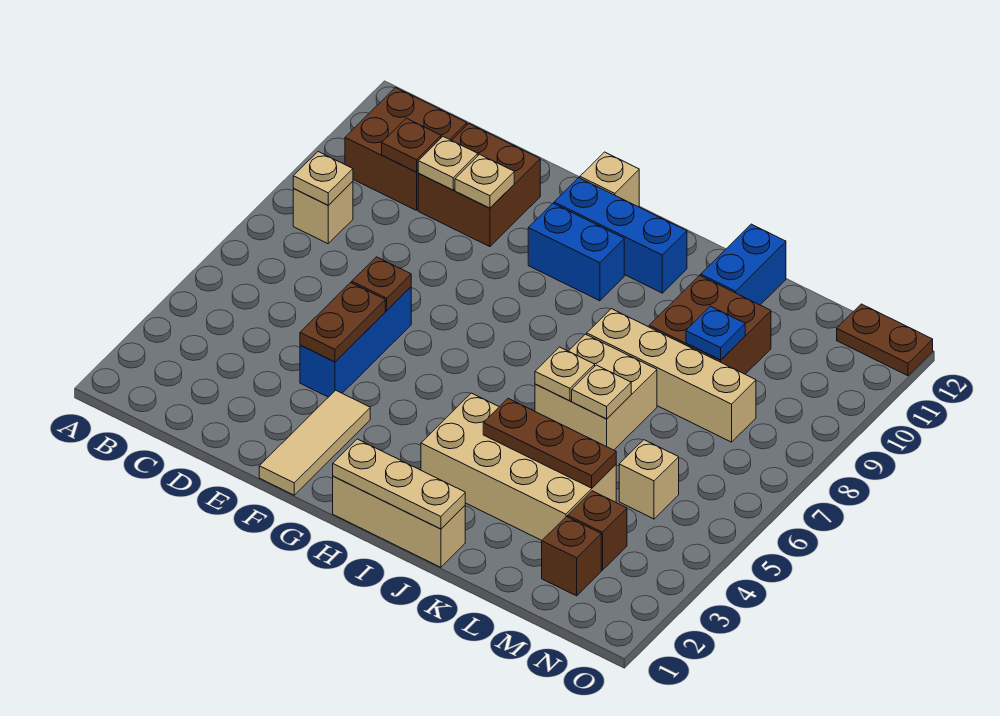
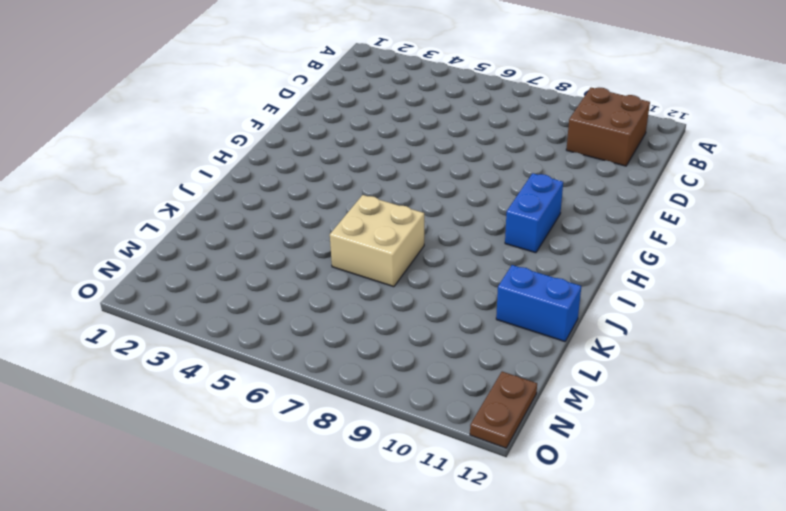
none -> tan brick B8 level 1
none -> brown brick D10:E11 level 1
none -> blue brick E4:E6 level 1

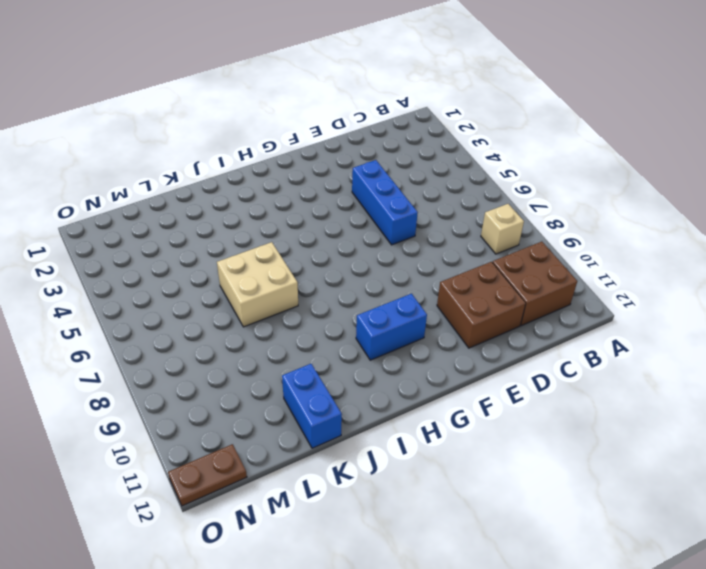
none -> tan tile F1:F3 level 1
none -> blue brick G11:I11 level 1
none -> tan brick G12 level 1

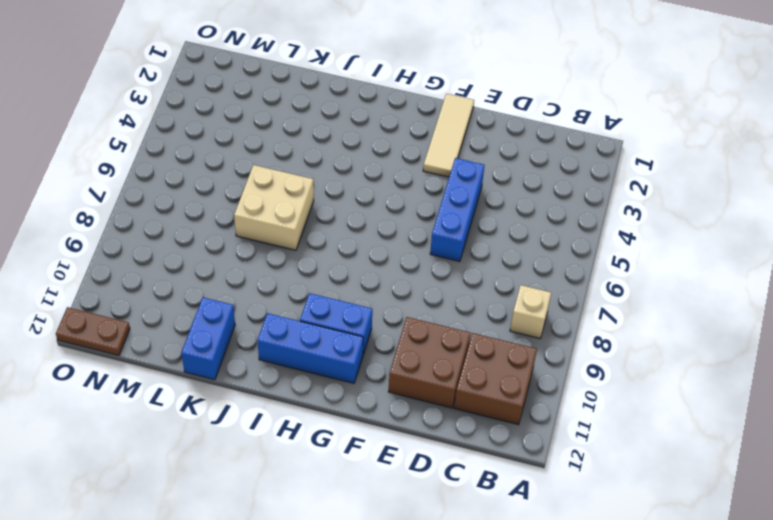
none -> tan brick G12 level 1
none -> tan brick H1:J1 level 1
none -> tan brick I3:L4 level 1

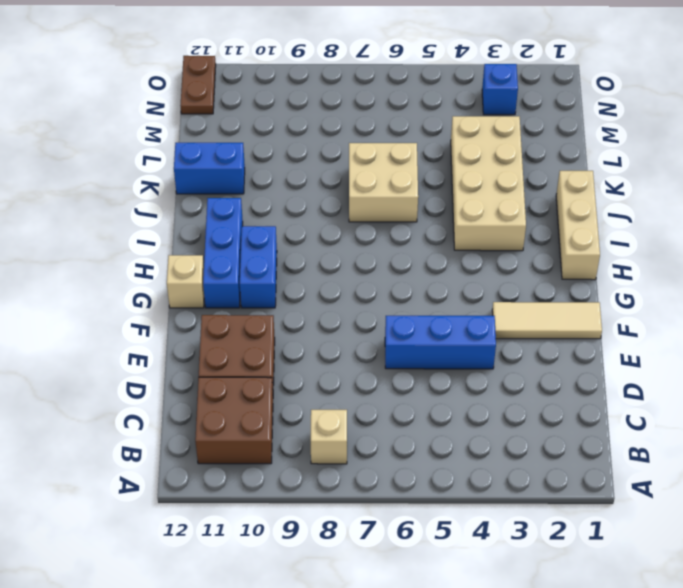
blue brick N3 level 1 -> none
none -> tan brick J8:M8 level 1
none -> brown brick K9:L10 level 1
none -> brown brick M2 level 1

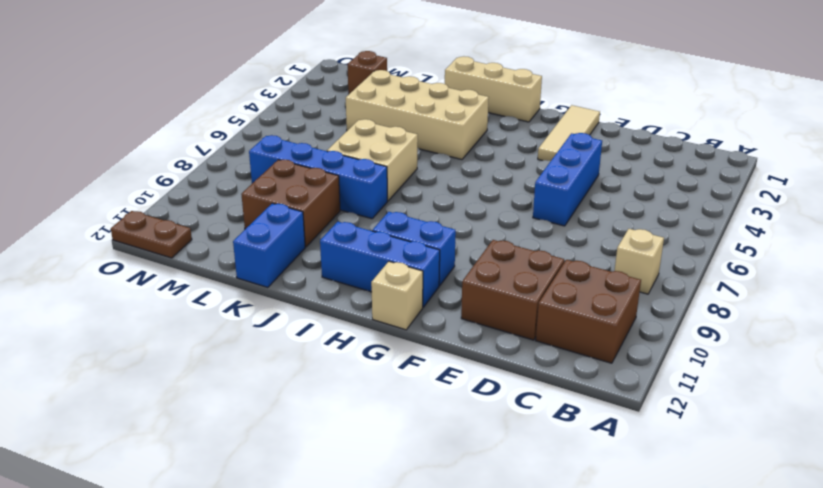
blue brick J8:M8 level 1 -> tan brick J8:M8 level 1
none -> brown brick M3 level 1
none -> tan brick M5 level 1
none -> tan plate B8 level 2

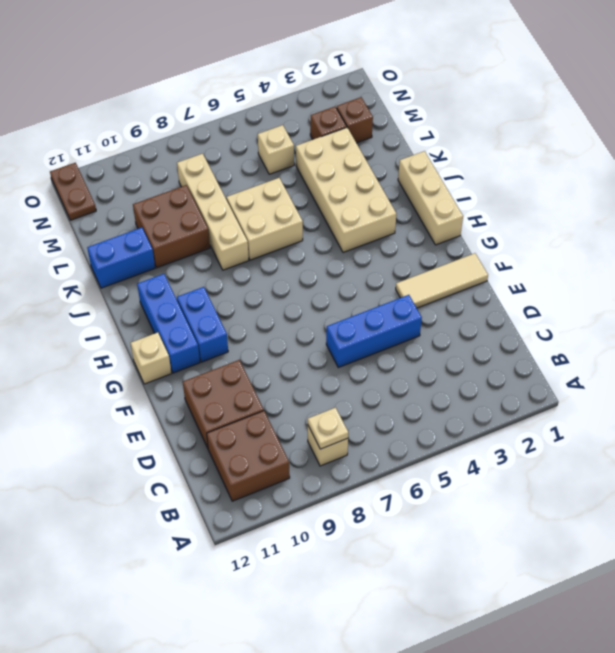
none -> brown plate C10 level 2
none -> tan plate D10 level 2
none -> brown plate E4:E5 level 2

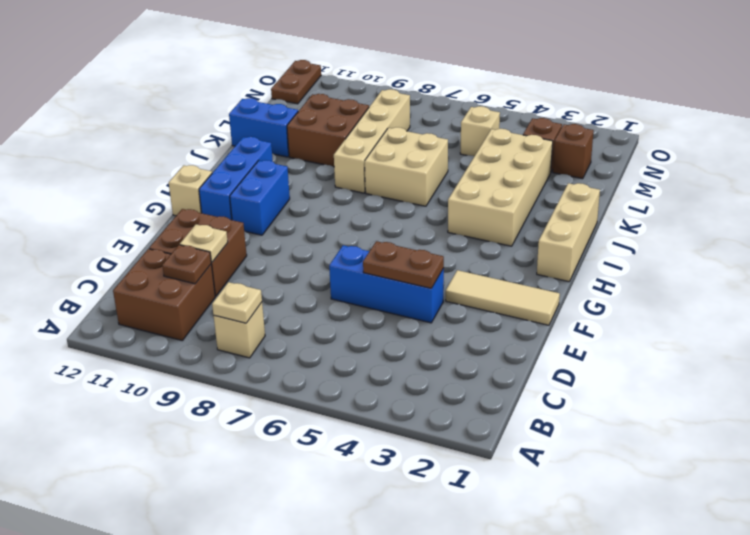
none -> brown plate E6 level 2
none -> tan plate E10 level 2
none -> tan plate H1:J1 level 2

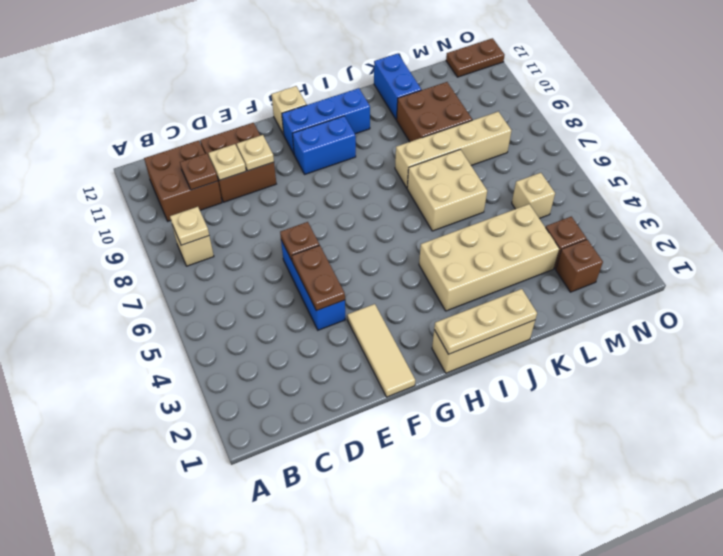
none -> brown plate J4:L4 level 2
none -> tan plate J6 level 2
none -> tan plate K6 level 2

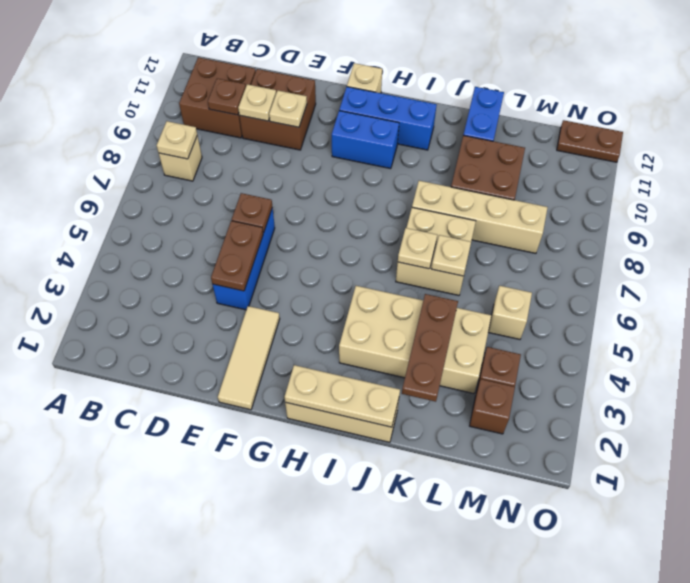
brown plate K2:K4 level 2 -> brown plate J4:L4 level 2
none -> blue plate L9 level 2

